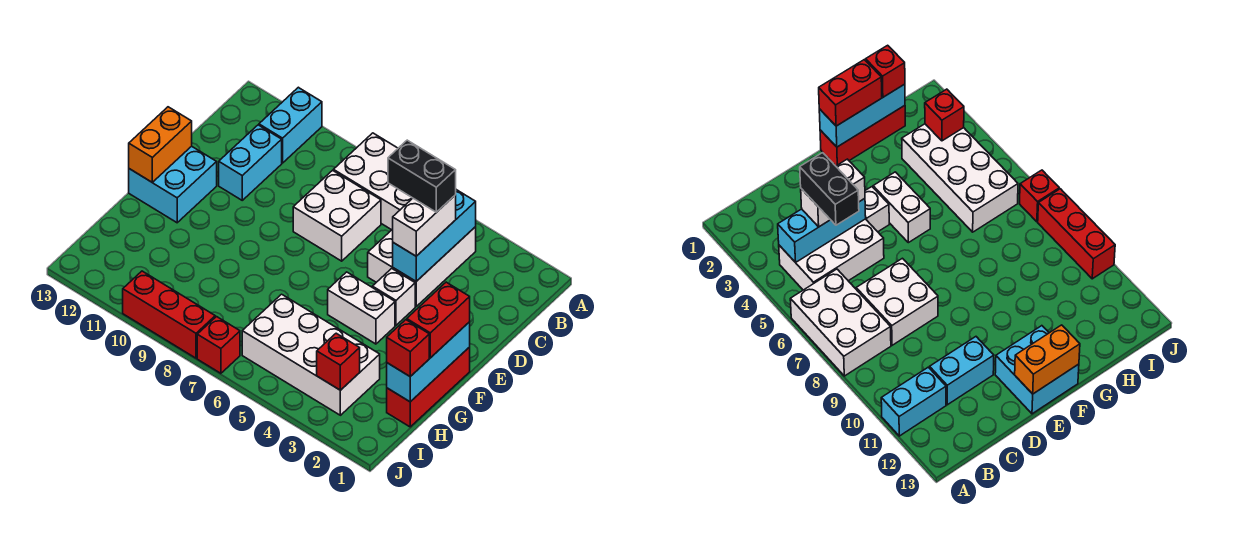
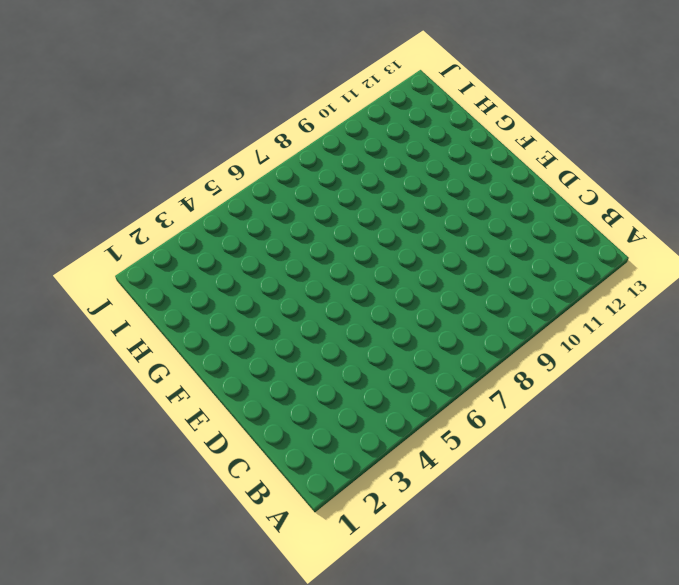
none -> white brick A6:B8 level 1
none -> cyan brick A11:B11 level 1
none -> white brick B4:D5 level 1

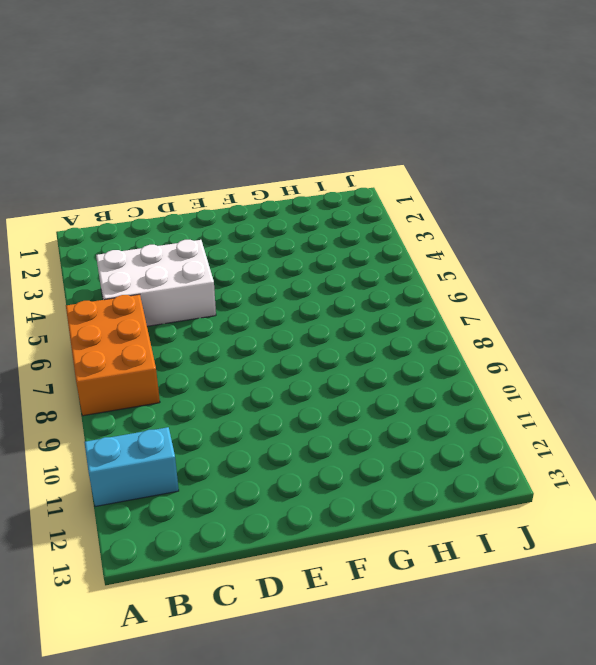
orange brick A6:B8 level 1 -> white brick A6:B8 level 1
none -> white brick C7:D8 level 1
none -> cyan brick C11:D11 level 1
none -> white brick E4 level 1

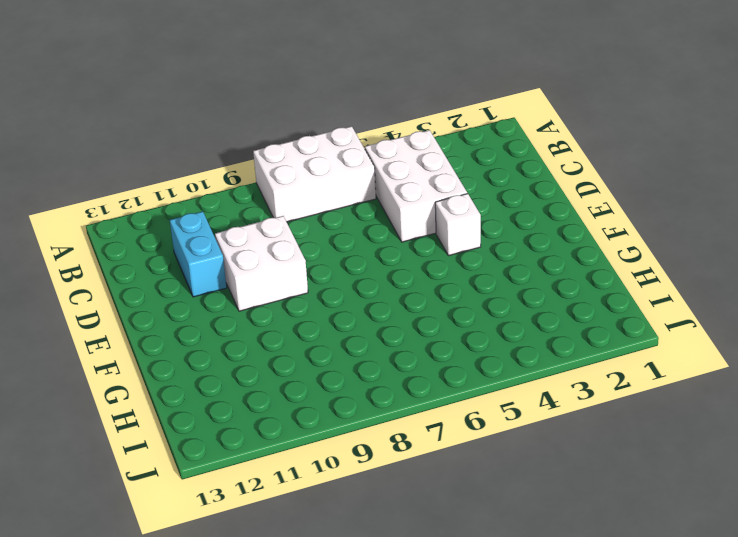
white brick D9:E10 level 1 -> white brick C7:D8 level 1
none -> cyan brick A11:B11 level 1
none -> cyan brick E12:F13 level 1
none -> red brick F1:H1 level 1

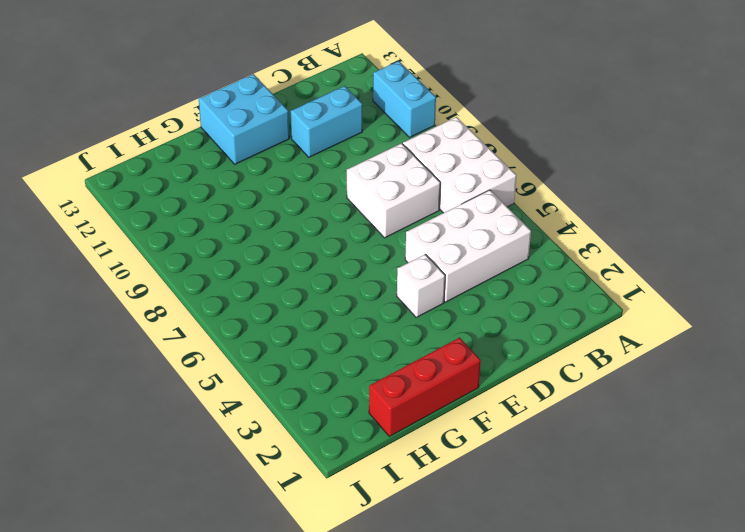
cyan brick A10:A11 level 1 -> cyan brick A11:B11 level 1
none -> white brick F4:F5 level 1
none -> white brick H3:I6 level 1
none -> red brick J7 level 1

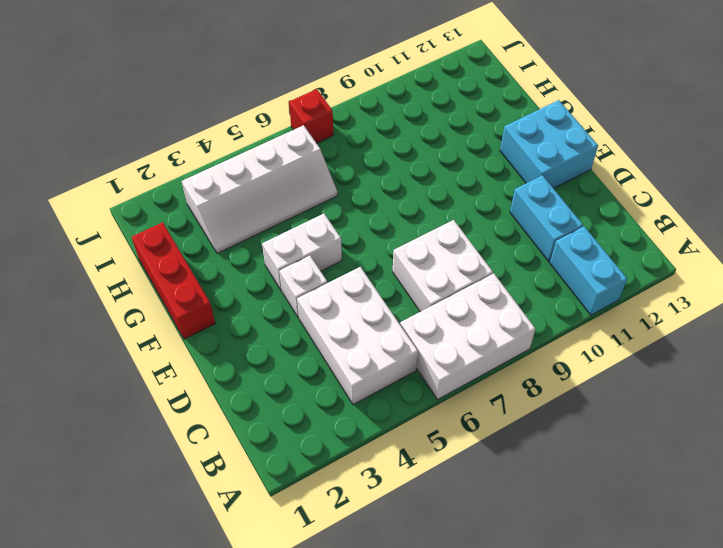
white slope H3:I6 level 1 top I -> white brick H3:I6 level 1
none -> red brick J8:J10 level 1
none -> cyan brick B4:D4 level 2
none -> orange brick E13:F13 level 2

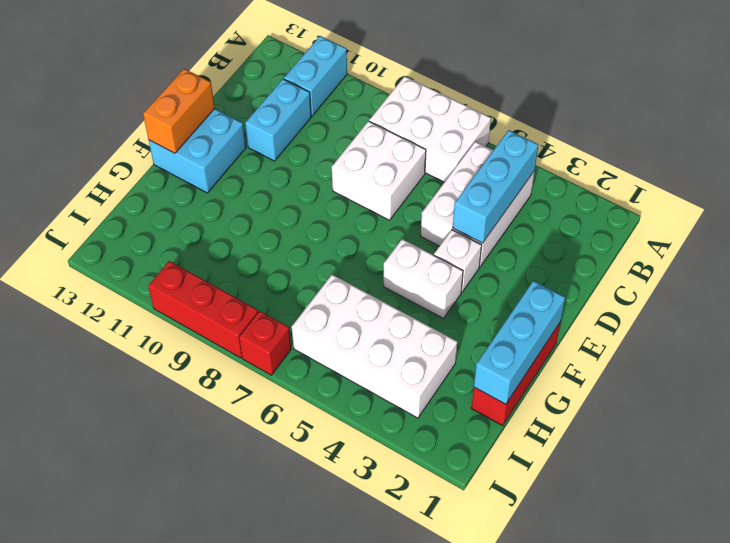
none -> red brick I3 level 2
none -> white brick C4:D4 level 3
none -> red brick F1:G1 level 3

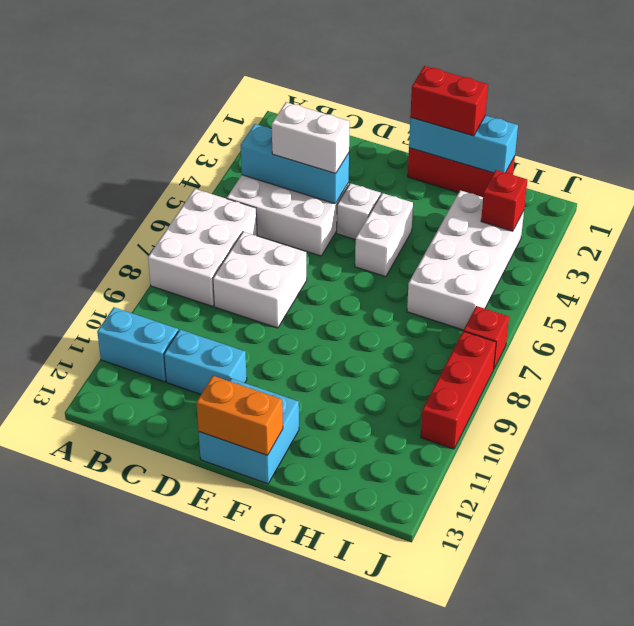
none -> red brick H1 level 3
none -> black brick C4:C5 level 4

